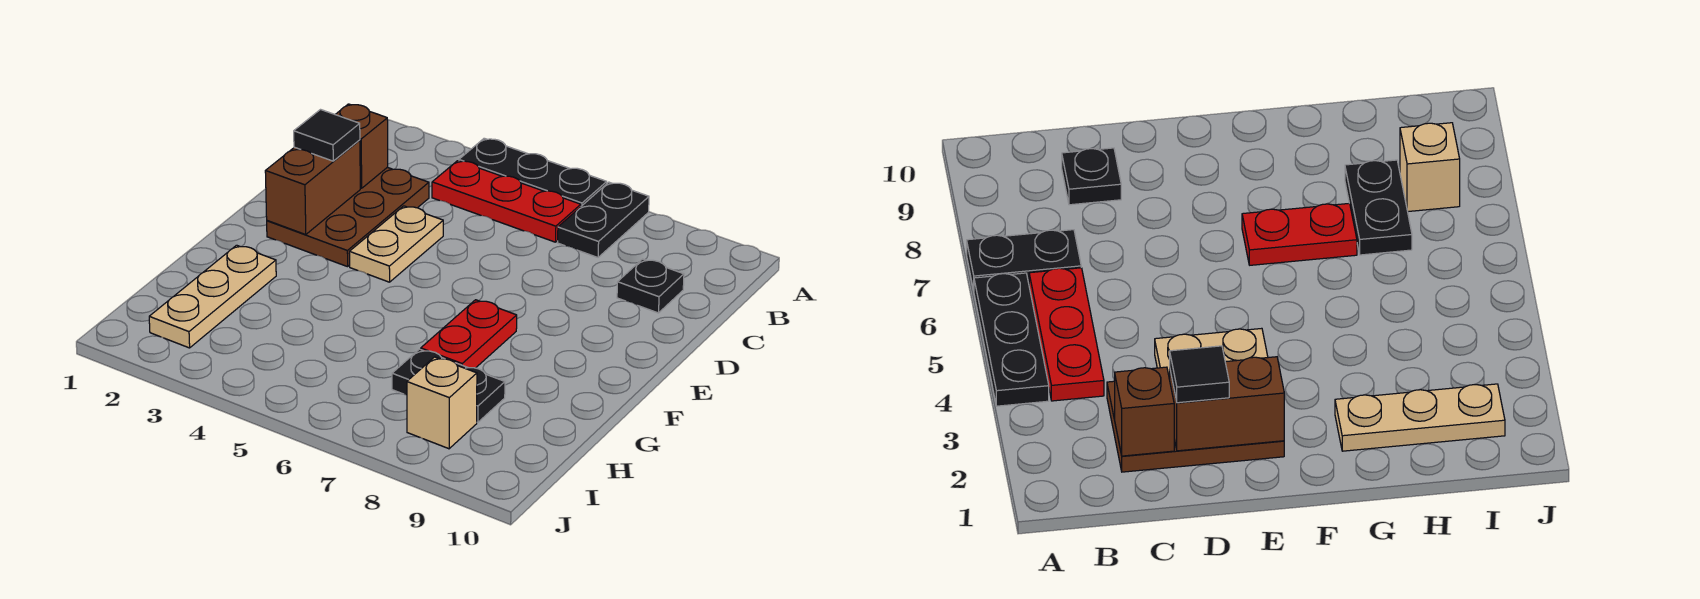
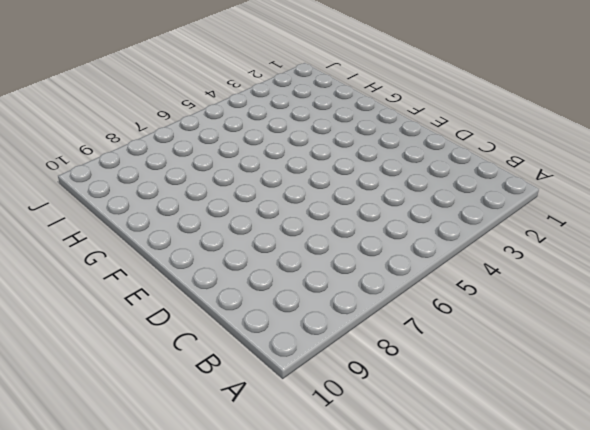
none -> black plate A4:A6 level 1
none -> black plate A7:B7 level 1
none -> red plate B4:B6 level 1

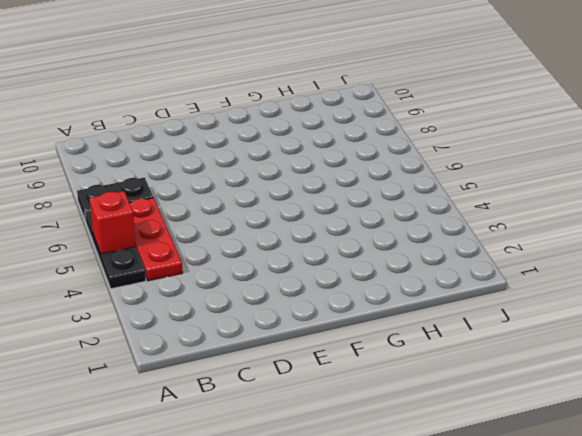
red brick A5 level 2 -> none
none -> brown plate C2:E3 level 1
none -> black plate C9 level 1
none -> tan plate D4:E4 level 1

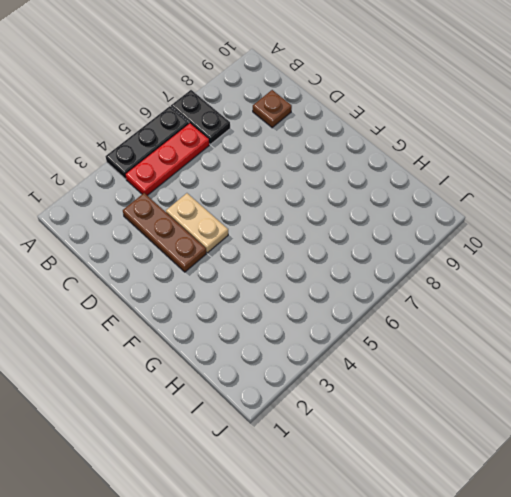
brown plate C3:E3 level 1 -> brown plate C2:E3 level 1
brown plate C9 level 1 -> black plate C9 level 1
none -> red plate F7:G7 level 1
none -> tan plate G2:I2 level 1
none -> black plate H7:H8 level 1

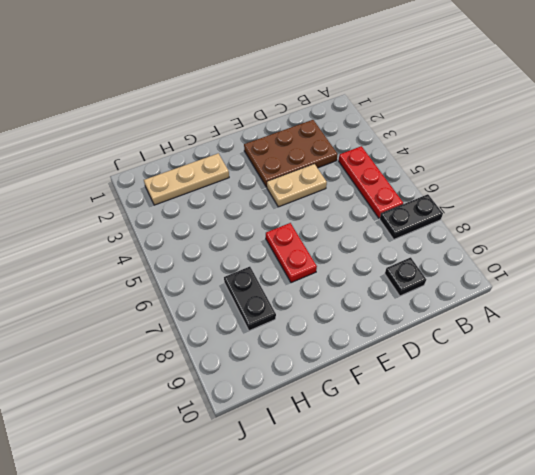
red plate F6:F7 level 1 -> red plate F7:G7 level 1
none -> black plate A4:A6 level 1
none -> tan brick I8 level 1
none -> brown brick C2 level 2

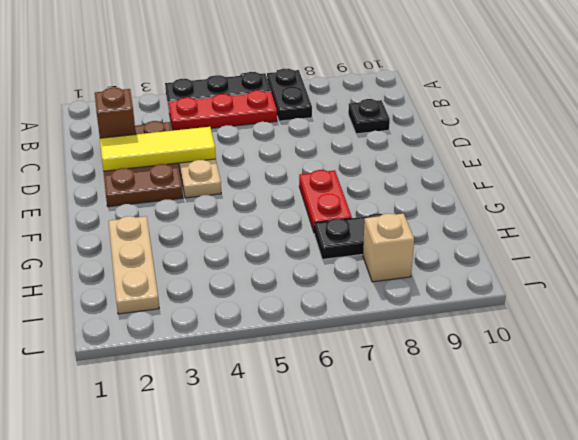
yellow tile D2:D4 level 2 -> brown brick D2:E2 level 2
none -> black tile D2 level 3

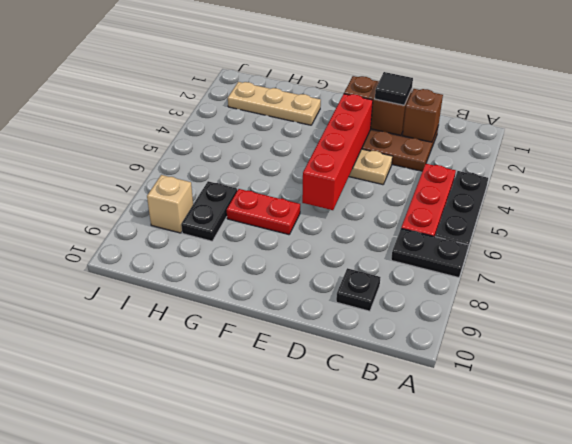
red brick E3:E6 level 2 -> none

